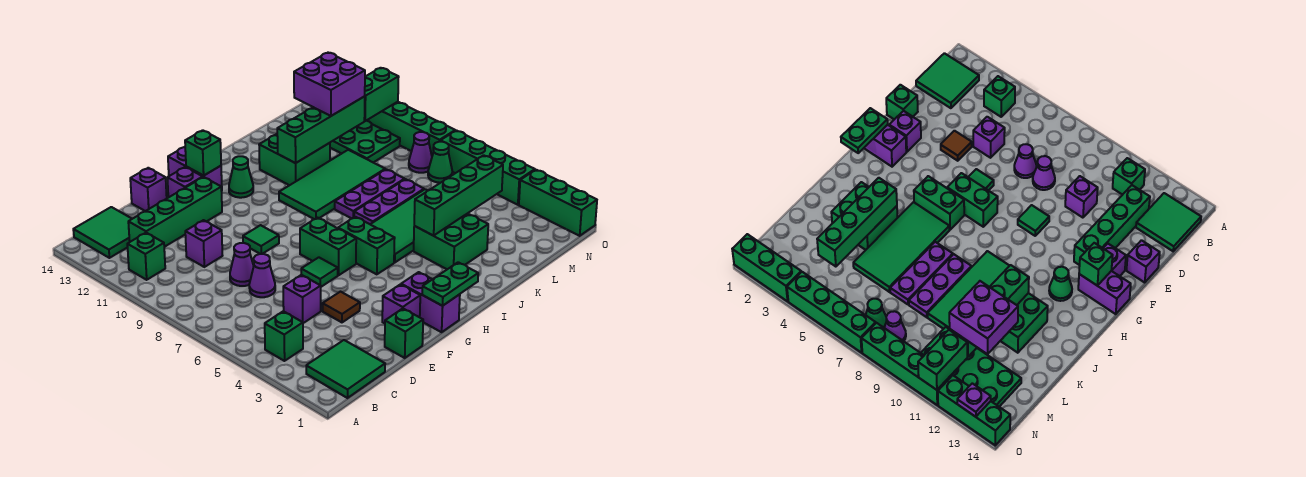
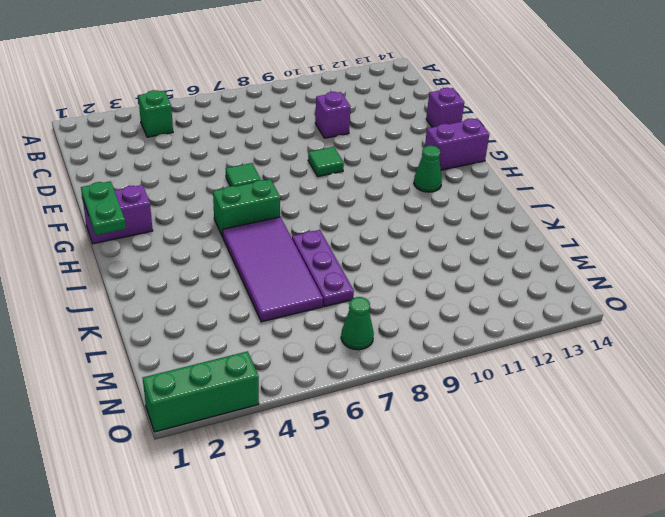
purple tile I5:L6 level 1 -> green tile I5:L6 level 1
none -> green tile B1:C2 level 1
none -> green brick B11 level 1
none -> green tile B13:C14 level 1
none -> green brick C12:F12 level 1

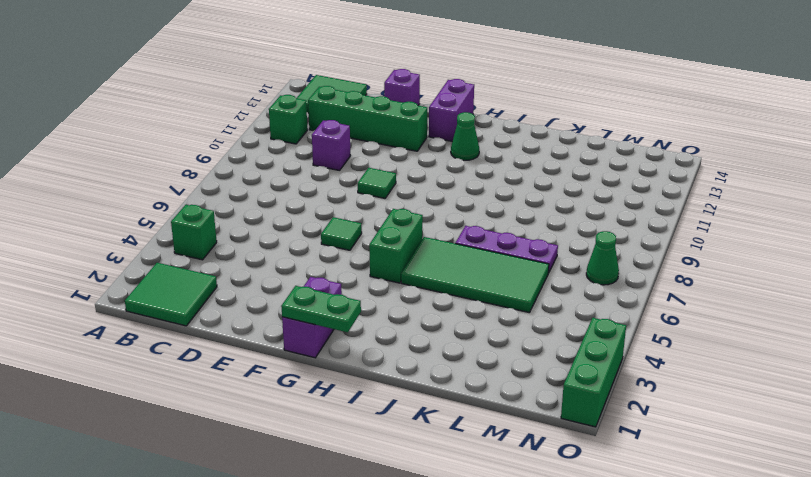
none -> purple brick D5 level 1
none -> purple cone D7 level 1
none -> purple cone D8 level 1
none -> green brick E1 level 1

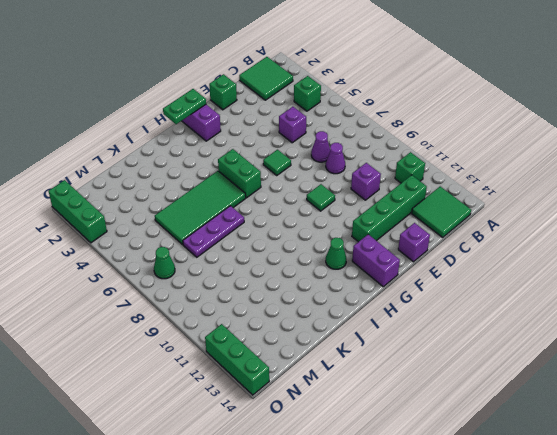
none -> brown tile E4 level 1
none -> purple brick F2 level 1
none -> purple brick F13 level 1
none -> green brick G6:G7 level 1

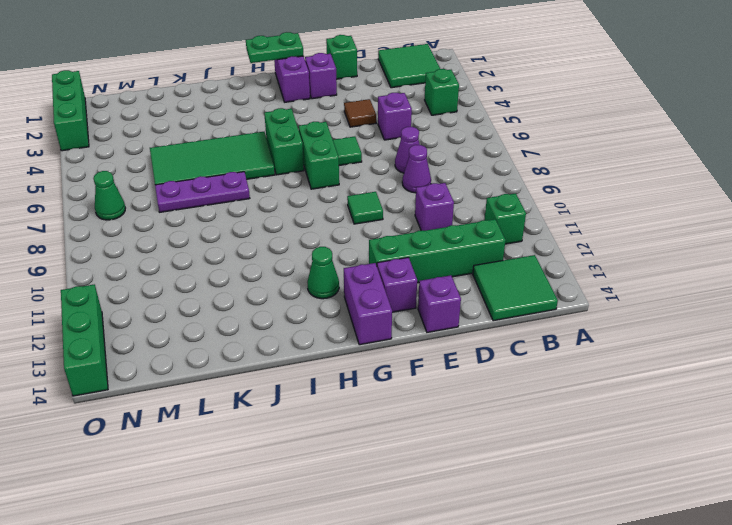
none -> green tile I9:L10 level 1
none -> green brick J3:K4 level 1
none -> purple plate J8:L8 level 1
none -> green brick J11:K12 level 1

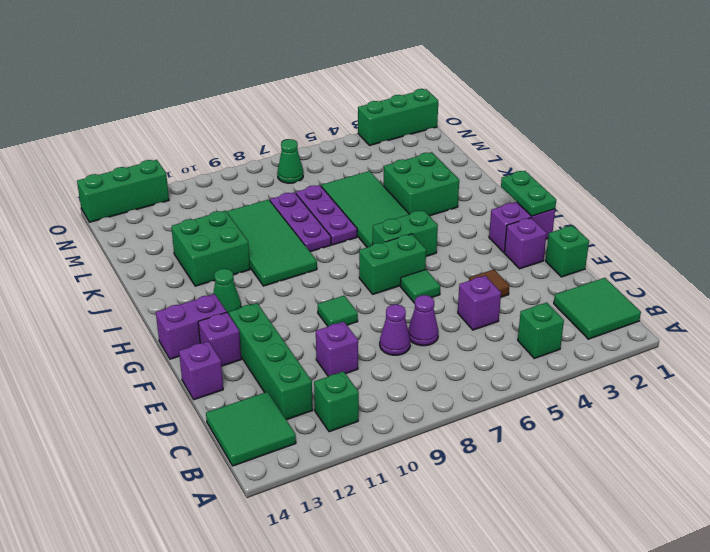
none -> green plate M10:N13 level 1
none -> purple cone N8 level 1
none -> green brick O4:O7 level 1
none -> green brick O8:O11 level 1

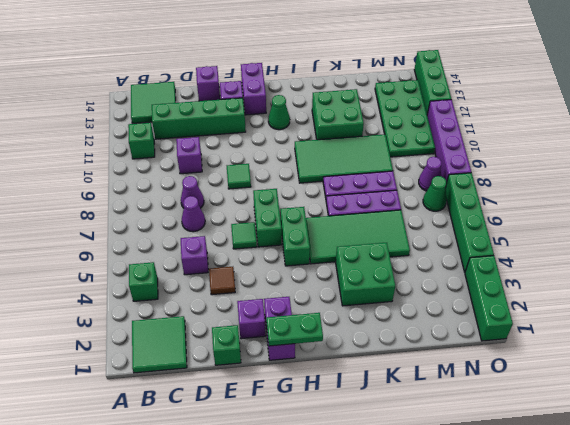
purple brick O8:O11 level 1 -> green brick O8:O11 level 1
none -> green brick G13 level 2
none -> green brick J4:M4 level 2
none -> green brick J11:M11 level 2
none -> green brick N11:O11 level 2

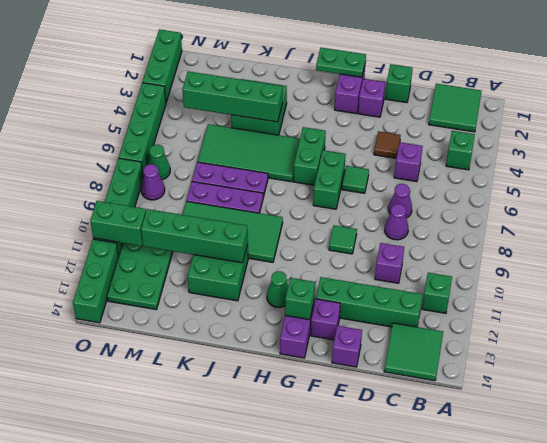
none -> purple plate O13 level 2
none -> purple brick L11:M12 level 3

